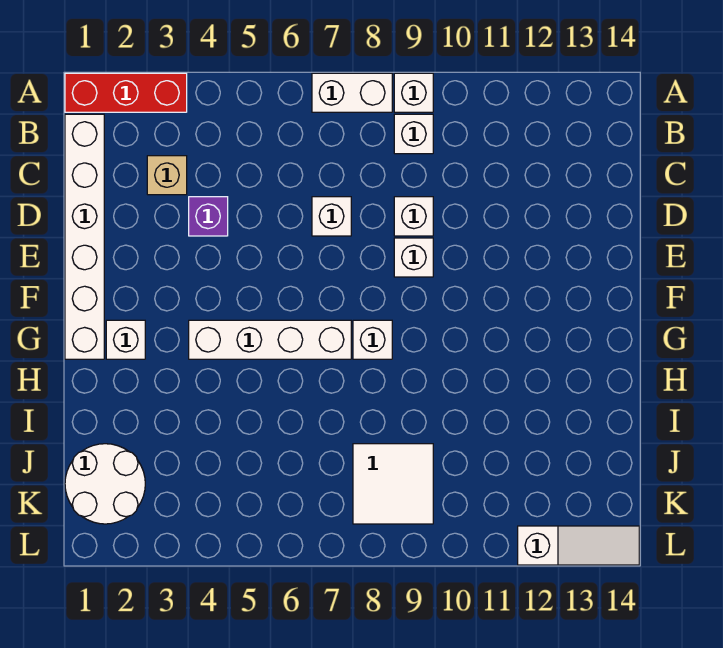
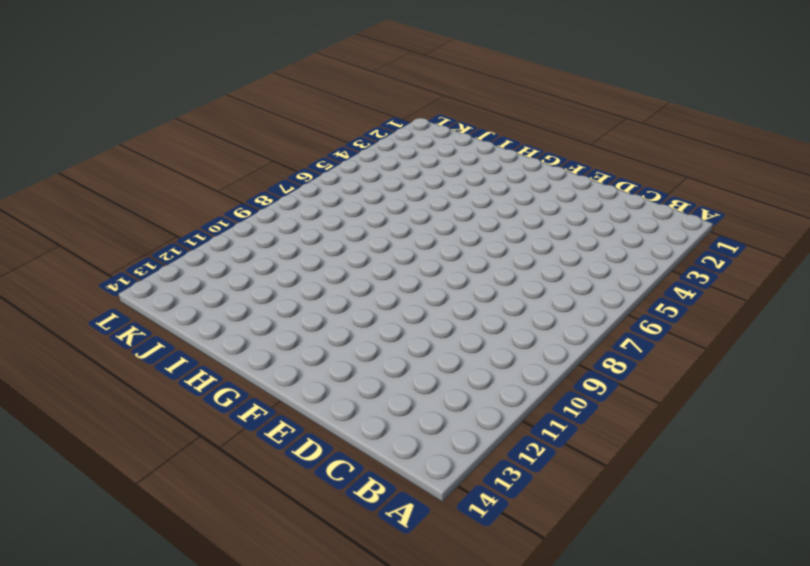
none -> red brick A1:A3 level 1
none -> white brick A7:A8 level 1
none -> white brick A9 level 1

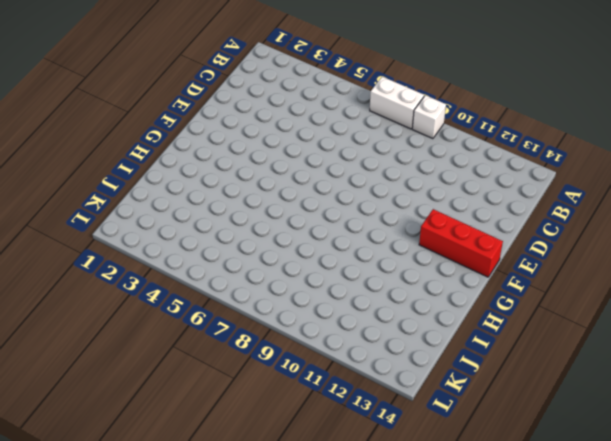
red brick F12:F14 level 1 -> red brick A1:A3 level 1
none -> white brick B1:G1 level 1
none -> white brick B9 level 1
none -> tan brick C3 level 1

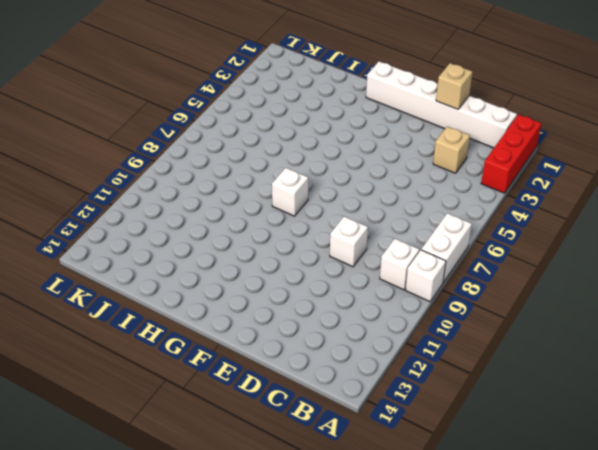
tan brick D1 level 2 -> none
none -> purple brick D4 level 1
none -> white brick D7 level 1
none -> white brick E9 level 1

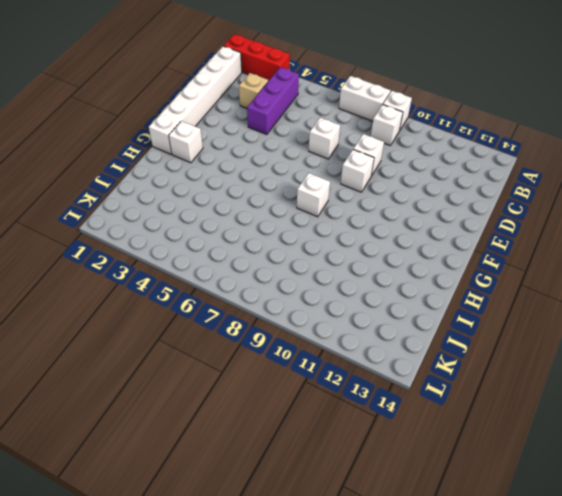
purple brick B4:D4 level 1 -> purple brick D4 level 1
none -> white brick G4:G7 level 1
none -> white round brick J1:K2 level 1
none -> white tile J8:K9 level 1

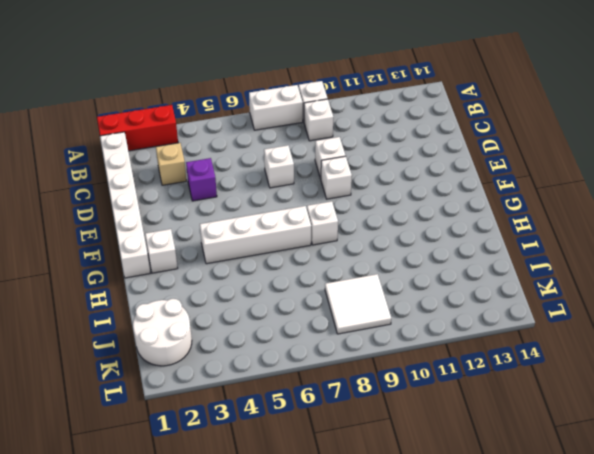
none -> white slope L12:L14 level 1 top 12

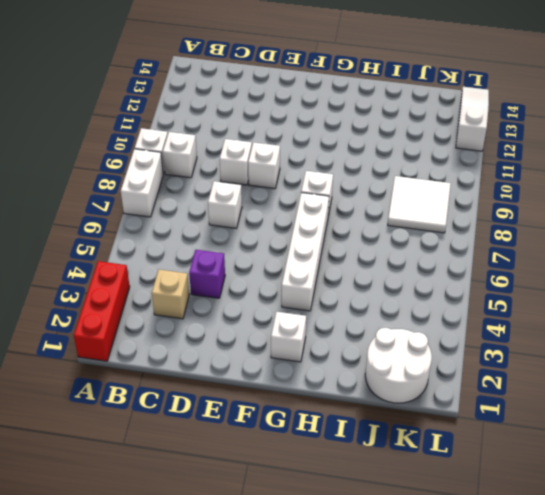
none -> white brick B1:G1 level 1

